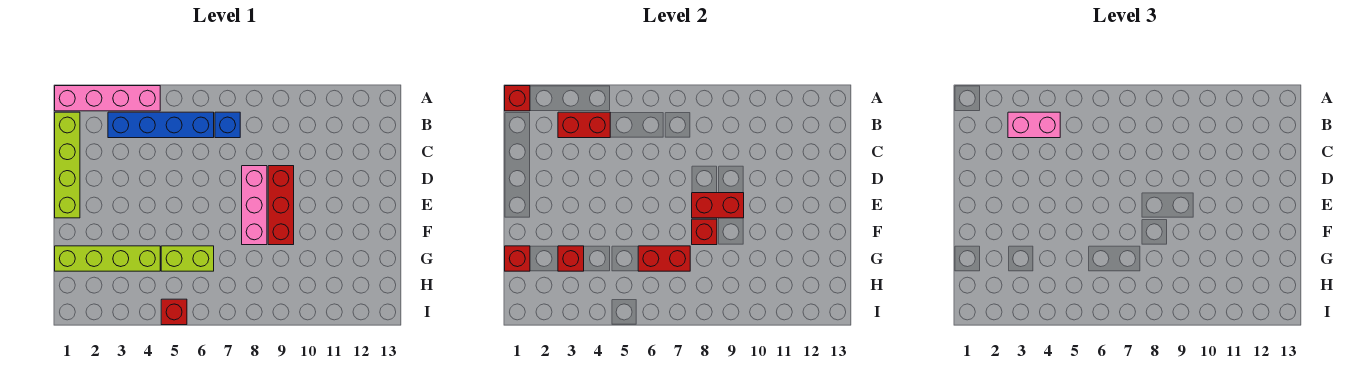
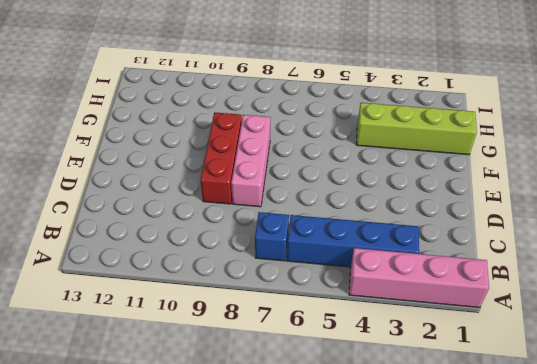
none -> lime brick B1:E1 level 1
none -> lime brick G5:G6 level 1
none -> red brick I5 level 1

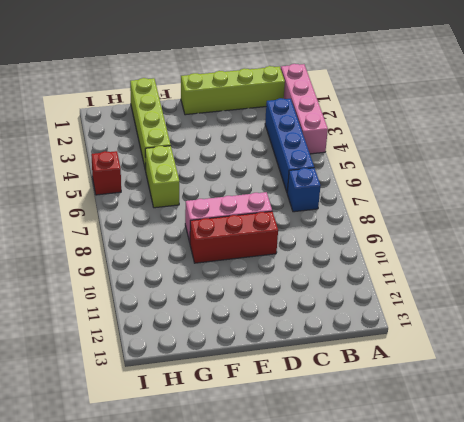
none -> red brick A1 level 2
none -> red brick B3:B4 level 2
none -> red brick E8:E9 level 2

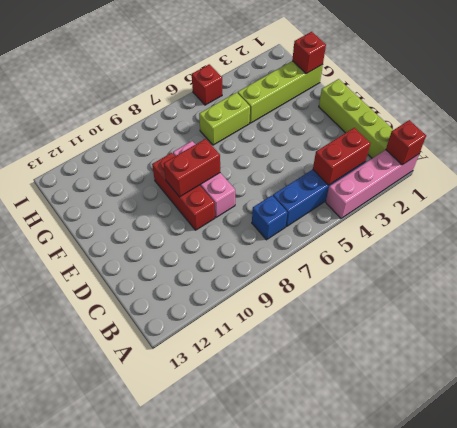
none -> red brick F8 level 2
none -> red brick G3 level 2
none -> red brick G6:G7 level 2

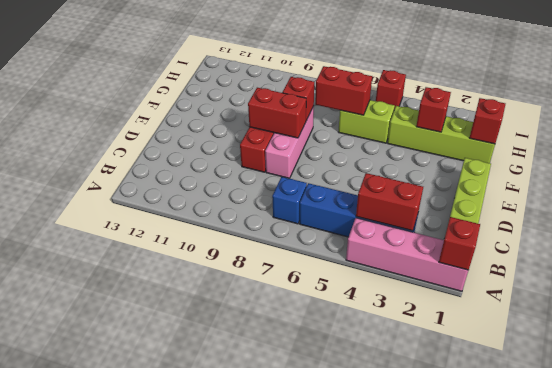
none -> pink brick B3:B4 level 3

